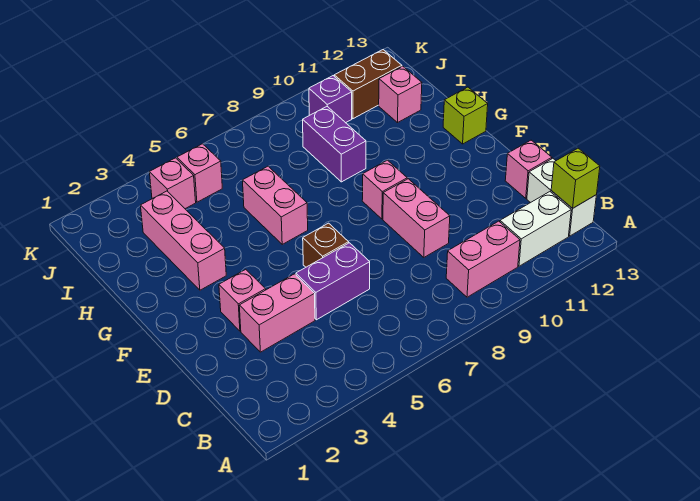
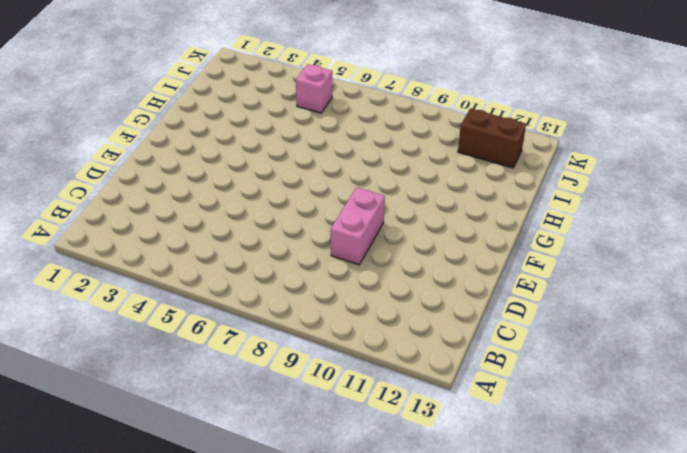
none -> pink brick B9:B10 level 1
none -> white brick B11:B12 level 1
none -> white brick B13:C13 level 1

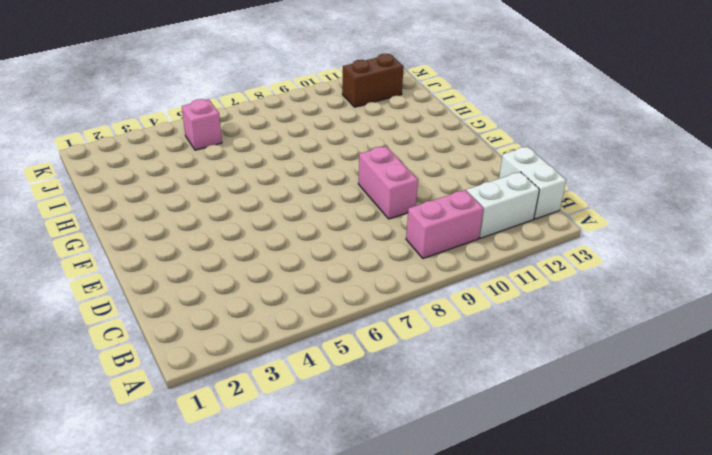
none -> pink brick D3:D4 level 1
none -> purple brick D5:D6 level 1
none -> pink brick D13 level 1

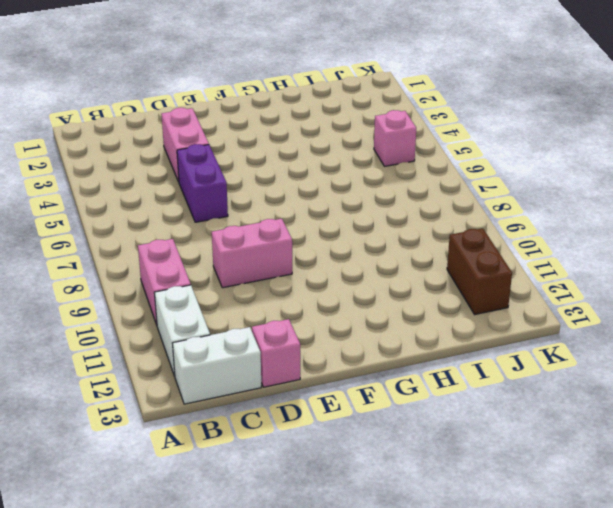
none -> pink brick E3 level 1
none -> brown brick E6 level 1
none -> pink brick F9 level 1

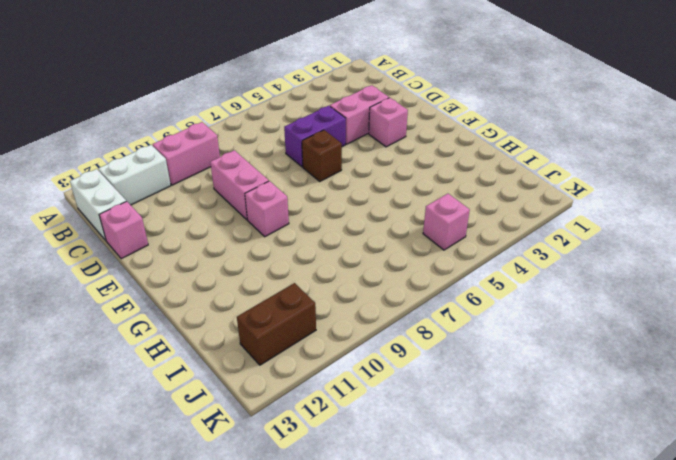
none -> pink brick G3:I3 level 1
none -> pink brick G6:H6 level 1
none -> lime brick G13 level 1

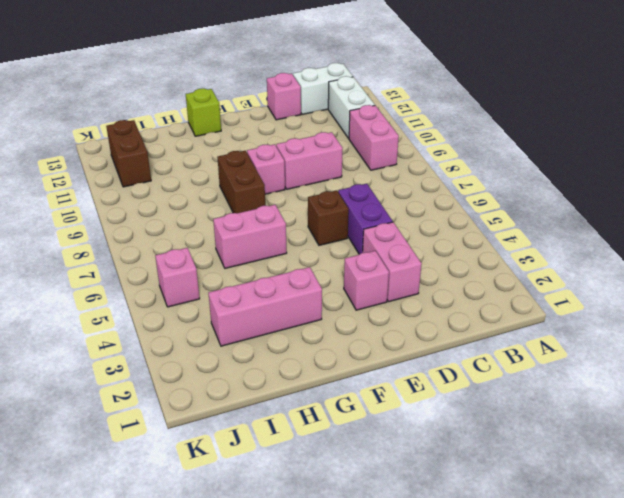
brown brick G8:G9 level 1 -> none
none -> purple brick H9:I9 level 1
none -> pink brick I12 level 1
none -> pink brick J4 level 1

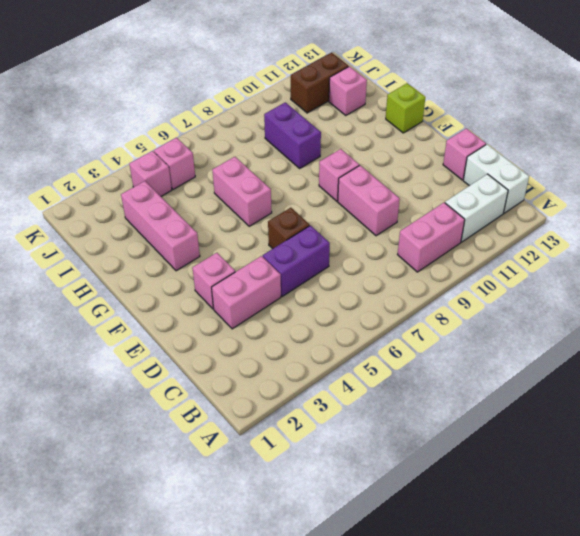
none -> purple brick J10 level 1
none -> lime brick B13 level 2

